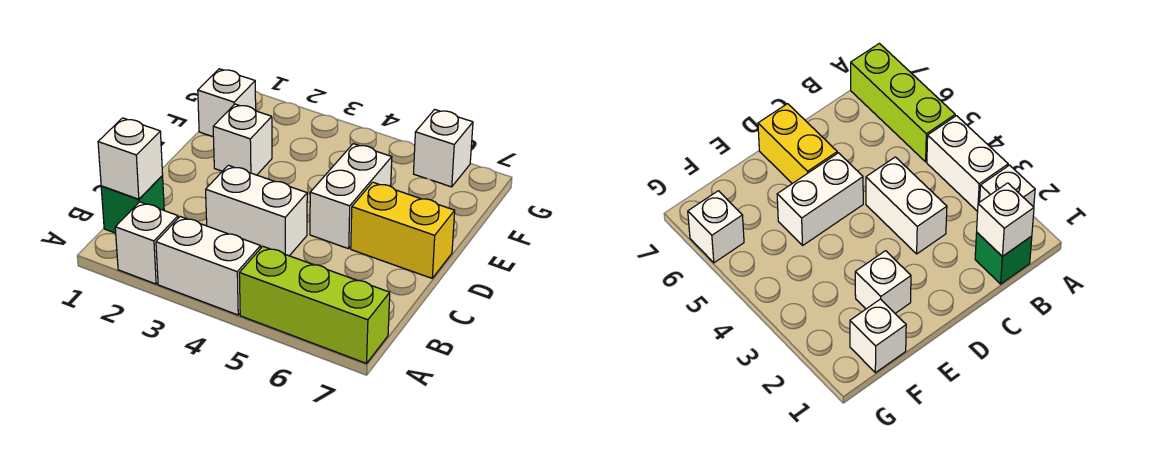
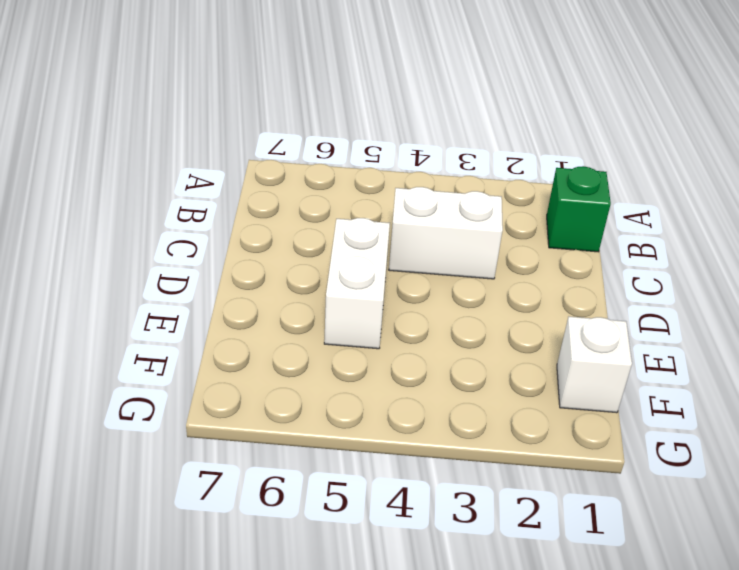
none -> white brick A2 level 1
none -> white brick A3:A4 level 1

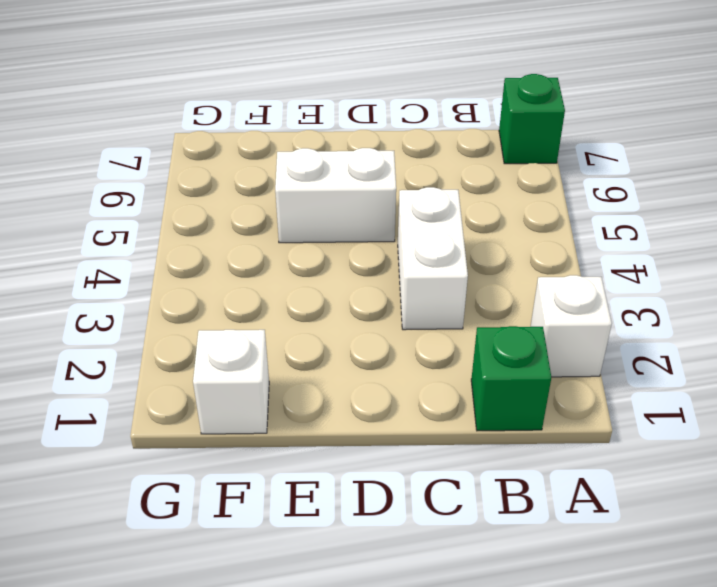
green brick A7 level 1 -> lime brick A5:A7 level 1
none -> white brick A3:A4 level 1
none -> yellow brick D6:D7 level 1

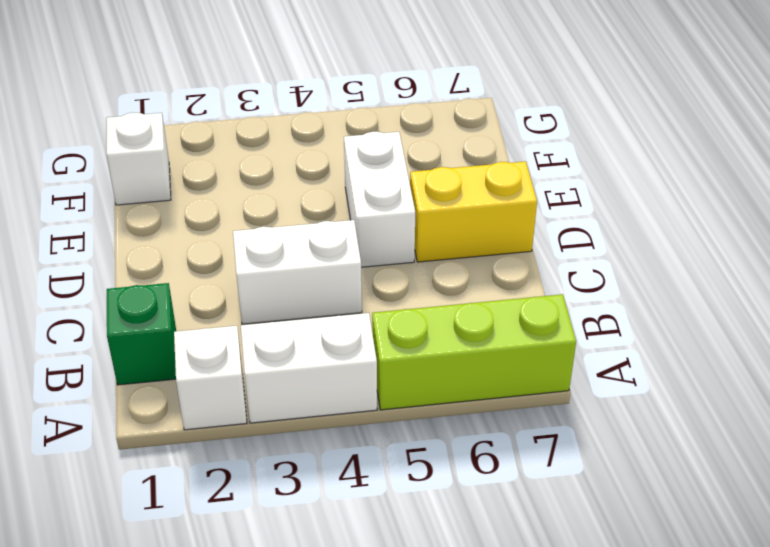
none -> white brick E2 level 1
none -> white brick G6 level 1

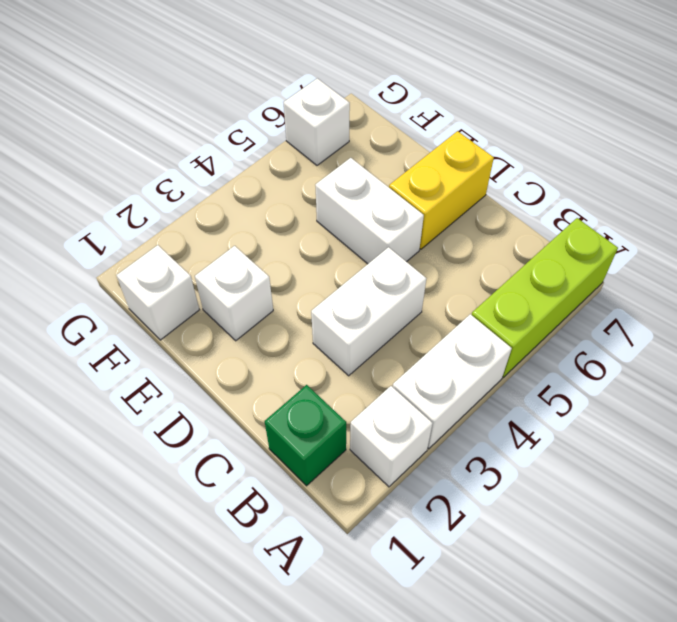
none -> white brick B1 level 2

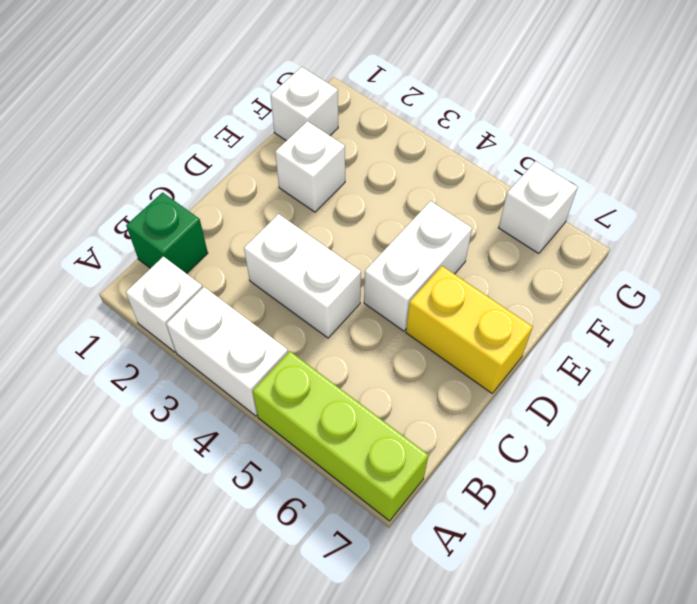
none -> white brick B1 level 2

